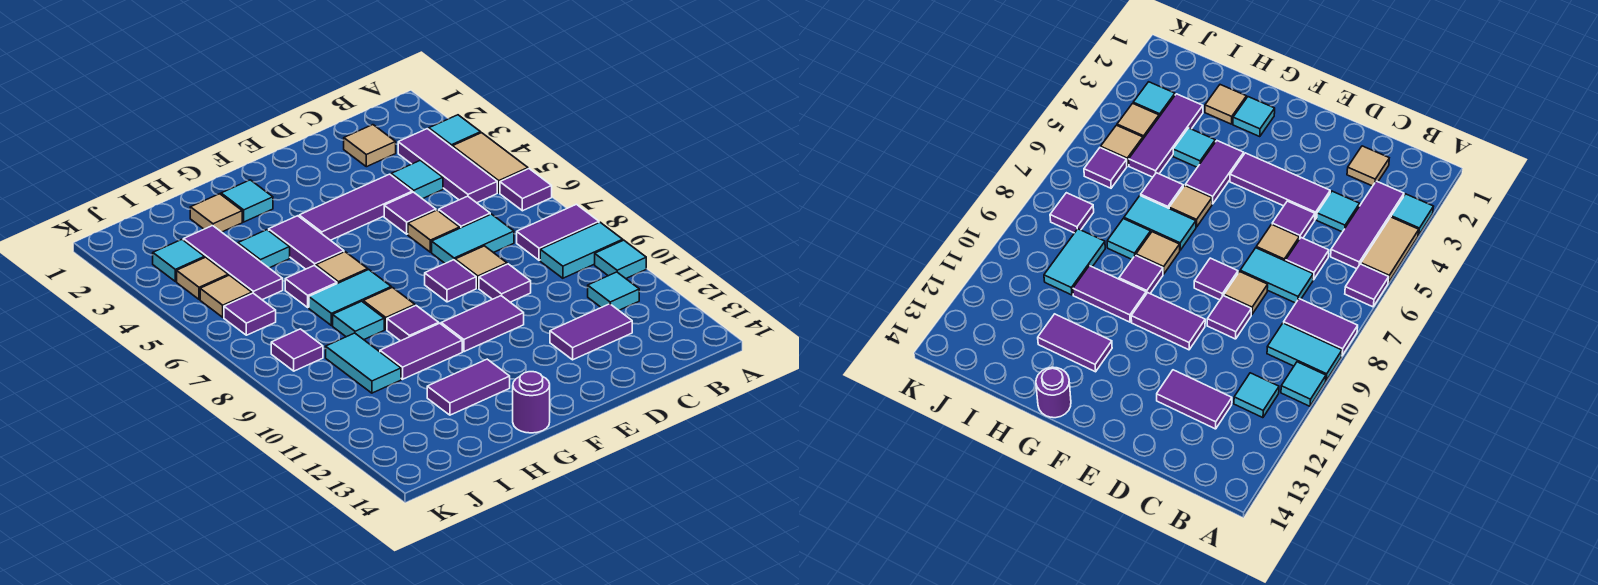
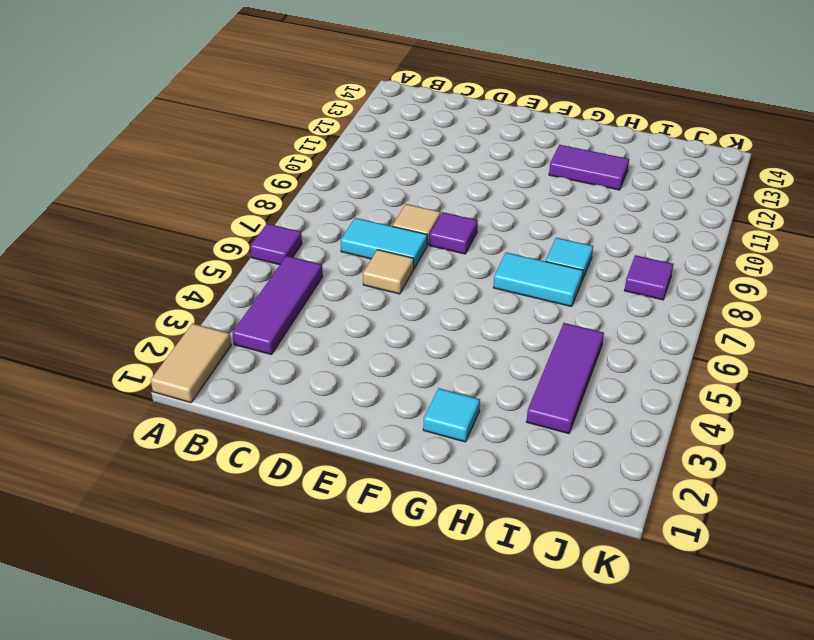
tan tile A1:A2 level 1 -> tan tile A4:A5 level 1
none -> cyan tile A3 level 1
none -> purple tile A8:B8 level 1
none -> cyan tile A9:B9 level 1
none -> cyan tile A10 level 1

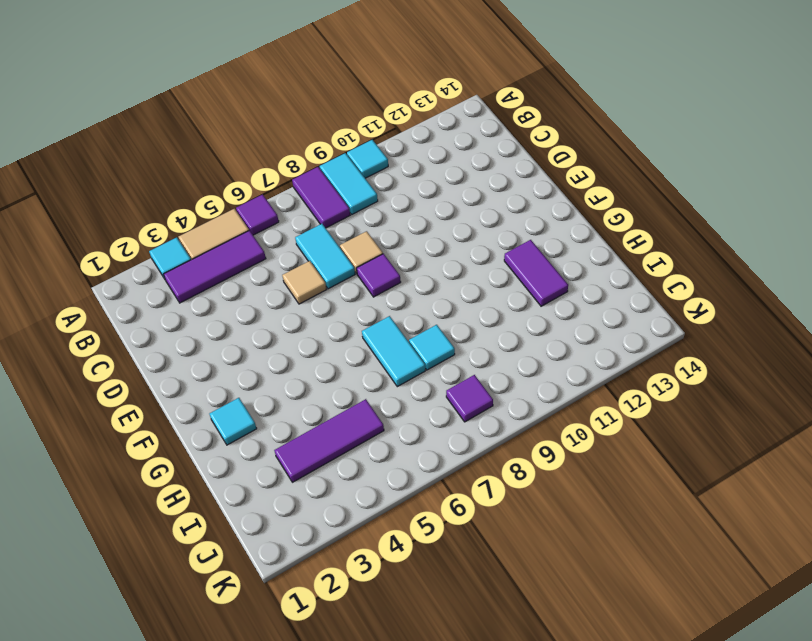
none -> cyan tile B11 level 1
none -> tan tile C2 level 1
none -> cyan tile C4 level 1
none -> purple tile C6 level 1

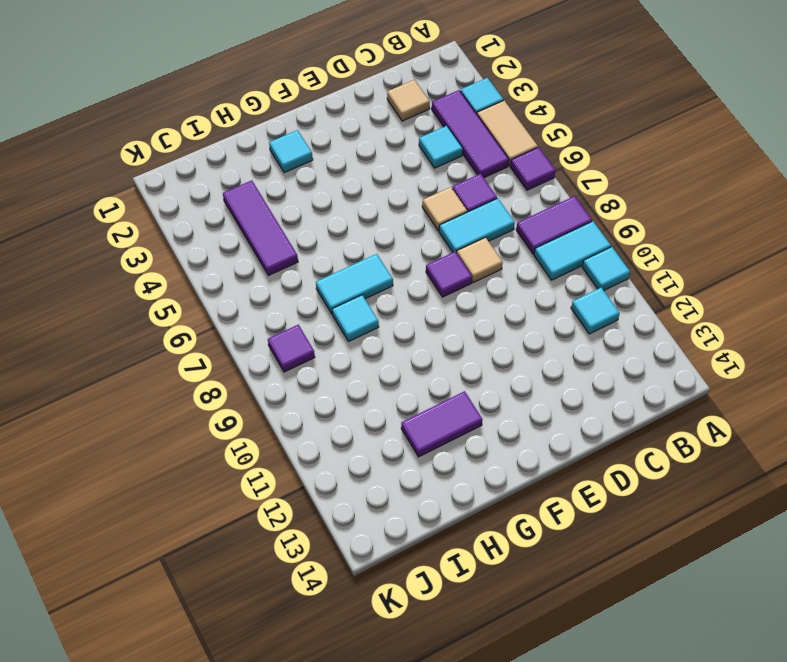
none -> purple tile C12:D12 level 1
none -> purple tile D4:F4 level 1
none -> purple tile D5 level 1
none -> purple tile D9 level 1

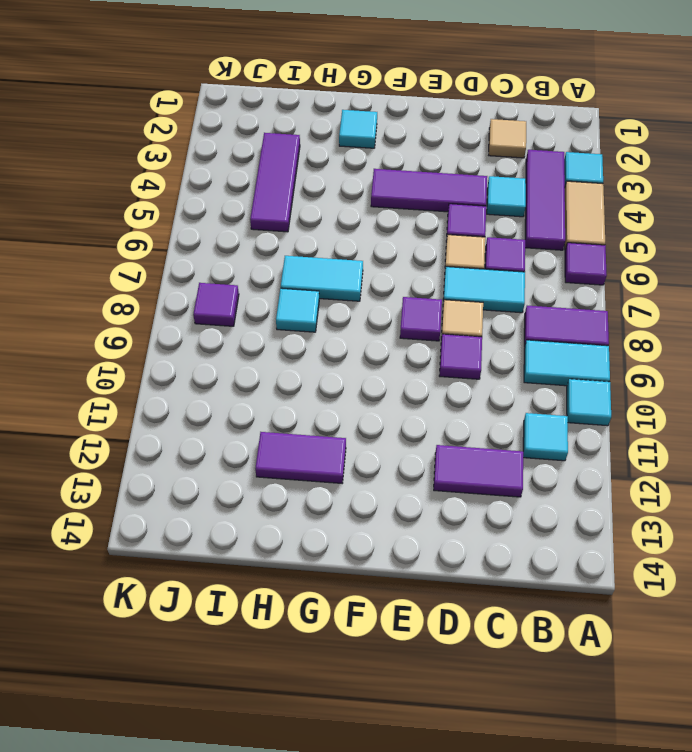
none -> purple tile E10:F10 level 1
none -> purple tile G4:G5 level 1
none -> tan tile G6 level 1
none -> tan tile G8 level 1

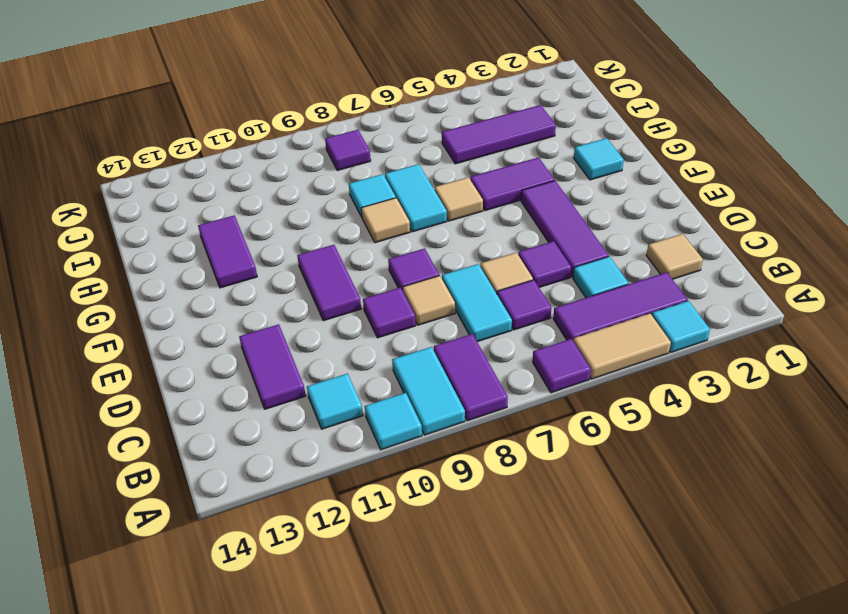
none -> purple tile G9 level 1
none -> purple tile G10:H10 level 1
none -> purple round brick G14 level 1
none -> tan tile H2 level 1

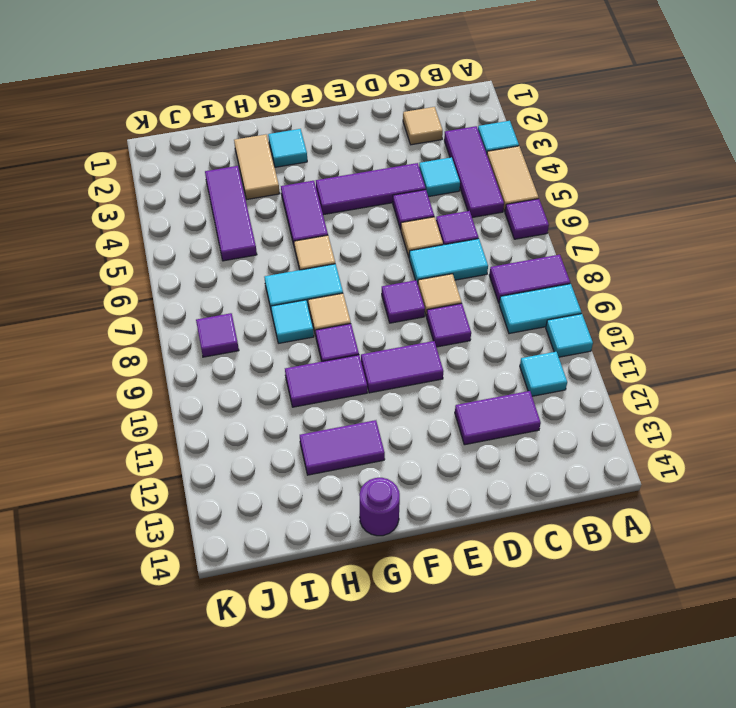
tan tile H2:H3 level 1 -> tan tile H2 level 1
none -> cyan tile H4 level 1
none -> purple tile H6 level 1
none -> cyan tile I9:I10 level 1
none -> cyan tile J3 level 1

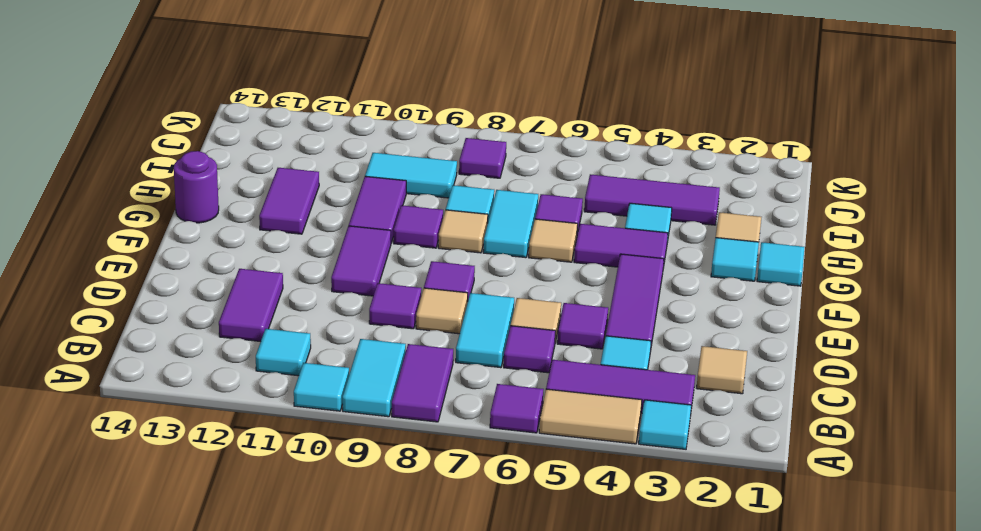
cyan tile G1 level 1 -> cyan tile J3 level 1
none -> tan tile J4 level 1
none -> tan tile J5 level 1
none -> purple tile J6 level 1

